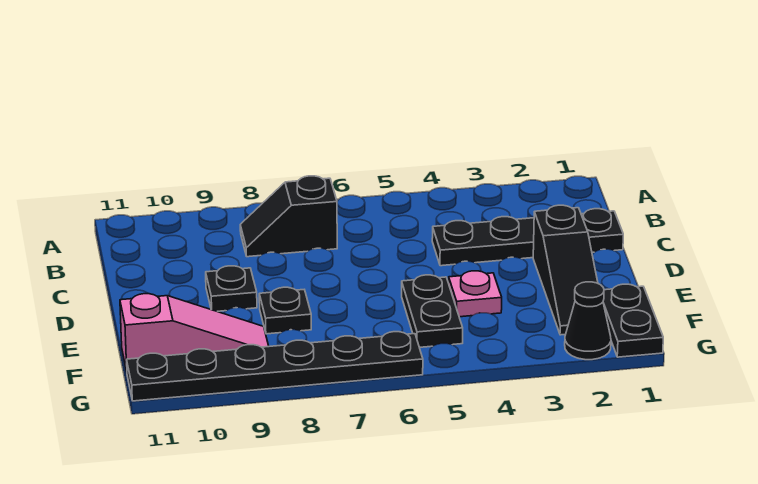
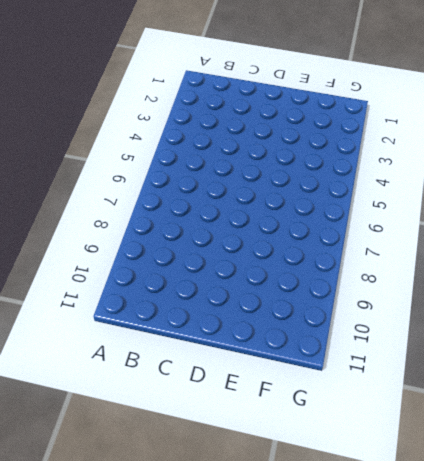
none -> black slope B7:B8 level 1 top 7
none -> black plate C1:C4 level 1

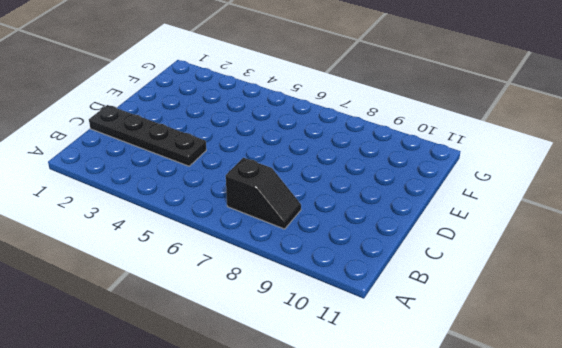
none -> black slope D2:F2 level 1 top D
none -> black plate D9 level 1

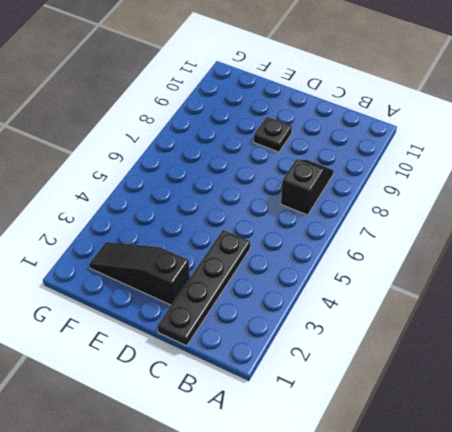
none -> pink plate E4 level 1
none -> black plate E5:F5 level 1

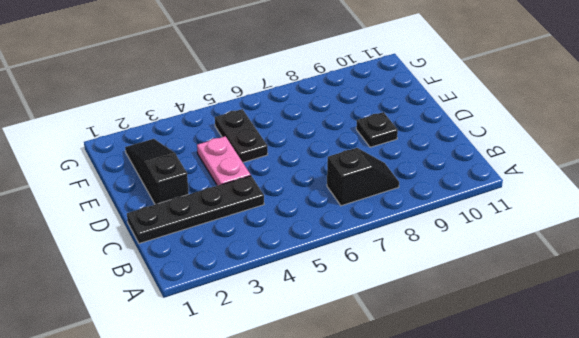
pink plate D4:E4 level 1 -> pink plate E4 level 1
none -> black plate E8 level 1
none -> black plate F1:G1 level 1

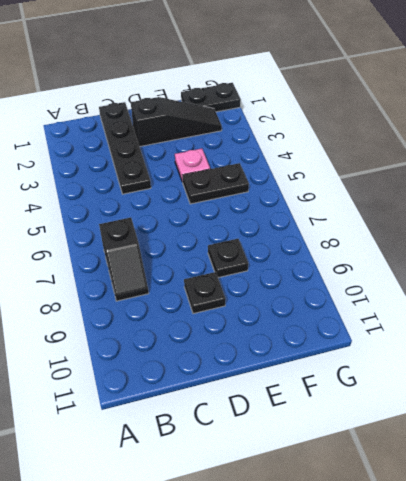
none -> pink slope F9:F11 level 1 top 11
none -> black cone G2 level 1

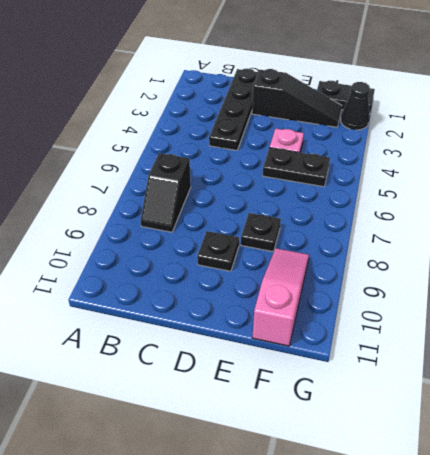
none -> black plate G6:G11 level 1

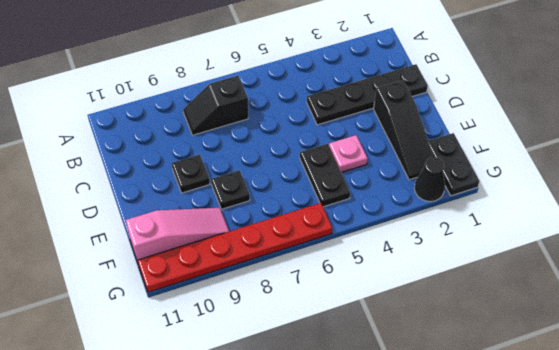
red plate G6:G11 level 1 -> black plate G6:G11 level 1

